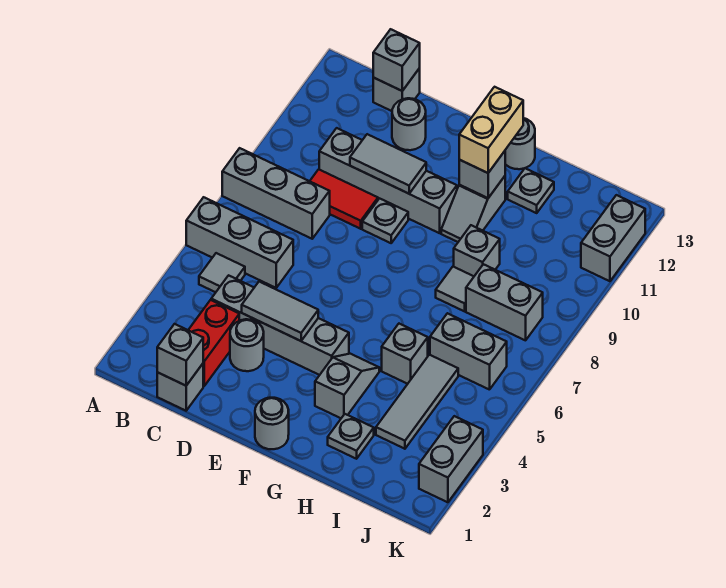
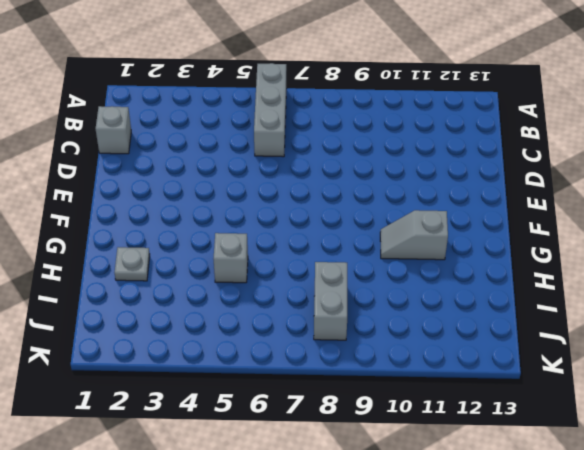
none -> grey brick A8:C8 level 1
none -> grey tile B5 level 1
none -> red brick C2:C3 level 1
none -> grey brick C4:F4 level 1

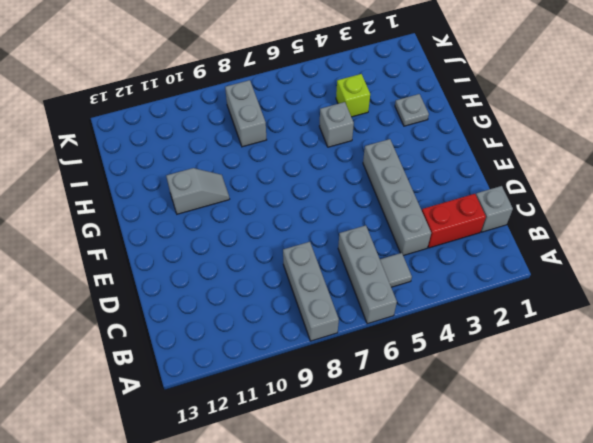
lime brick I4 level 1 -> grey tile I3:I5 level 1
none -> red tile C9:D9 level 1
none -> grey brick C10:F10 level 1
none -> grey brick C13 level 1
none -> grey round brick D3 level 1

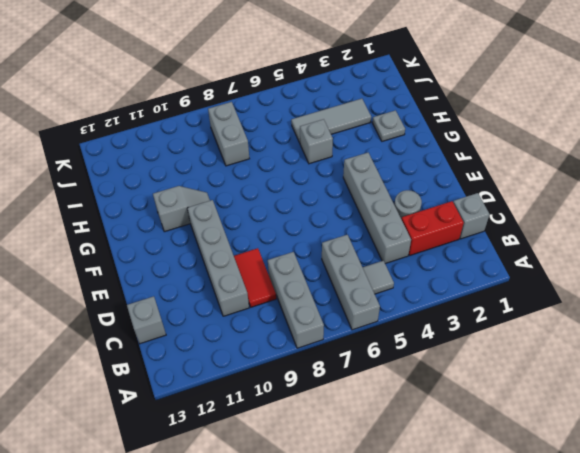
none -> grey round brick D12 level 1
none -> grey plate E9 level 1
none -> grey round brick F1 level 1
none -> grey slope G3:G4 level 1 top 3

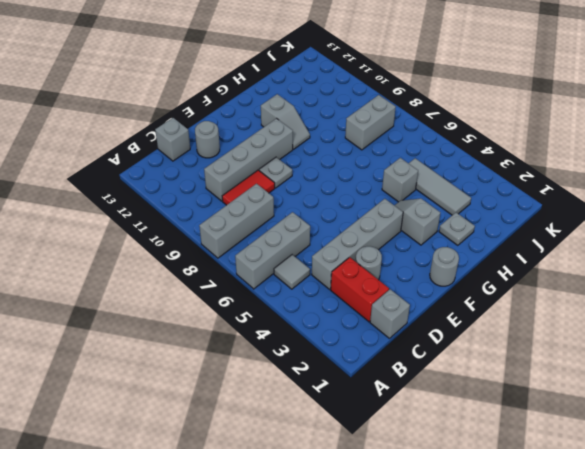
none -> grey round brick G13 level 1
none -> grey tile H8 level 1
none -> grey brick H9 level 1
none -> grey plate H12 level 1

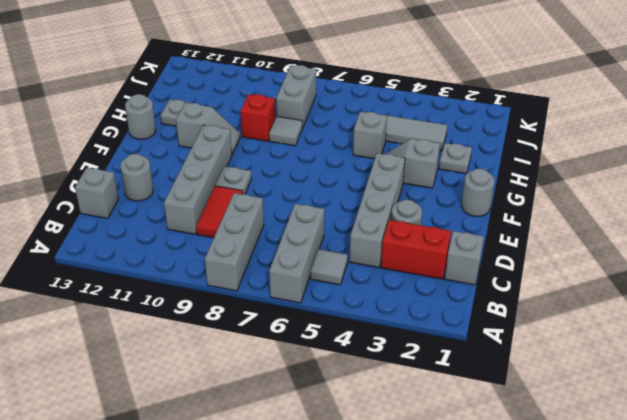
red brick H9 level 1 -> grey brick H9 level 1
none -> grey brick I6:J6 level 1
none -> grey brick K2:K3 level 1
none -> grey brick K11:K12 level 1
none -> grey brick C1 level 2

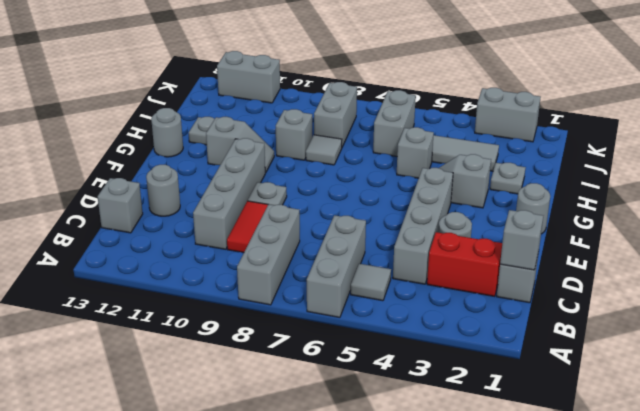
none -> grey brick C13 level 2
none -> grey tile D4:E4 level 2
none -> grey tile D10:E10 level 2
none -> grey brick G11 level 2

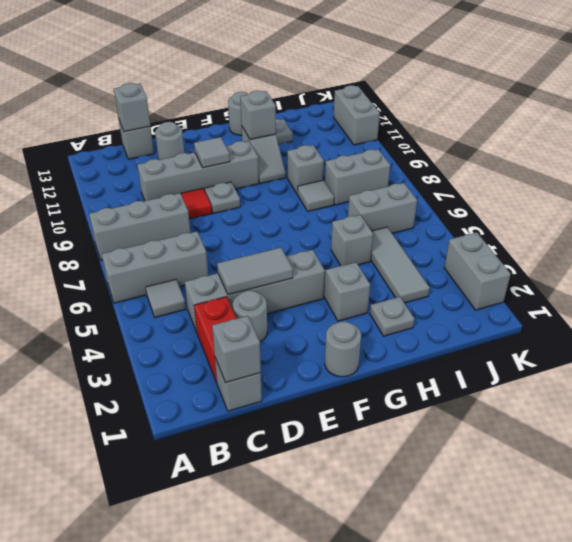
grey tile E10 level 2 -> grey tile D10:E10 level 2
none -> tan brick G11:G12 level 3

